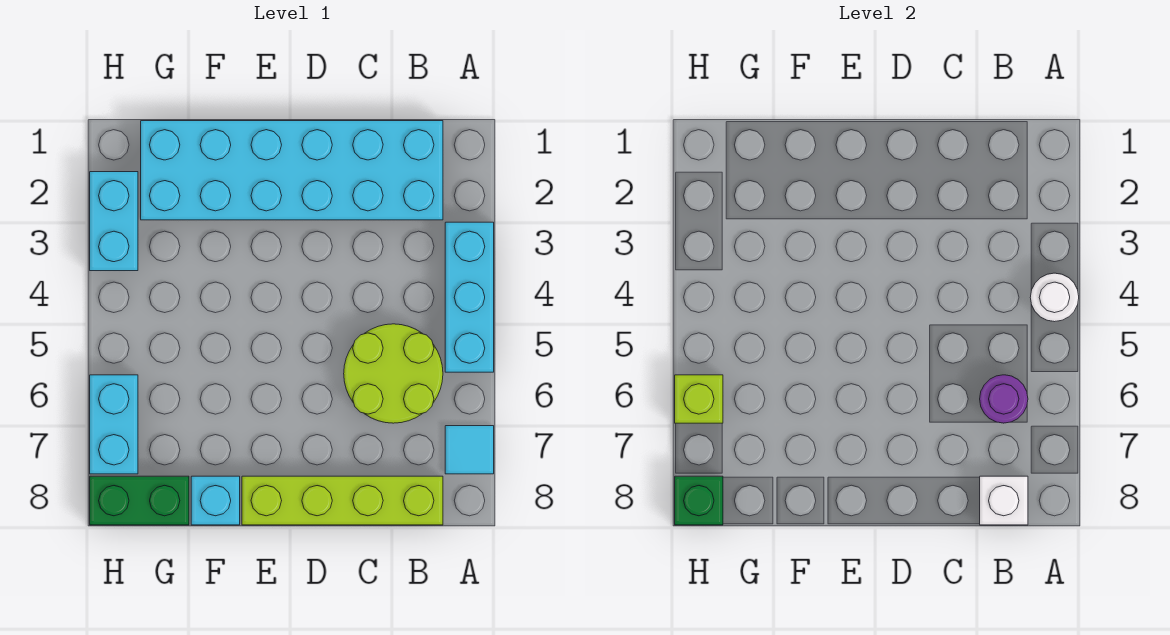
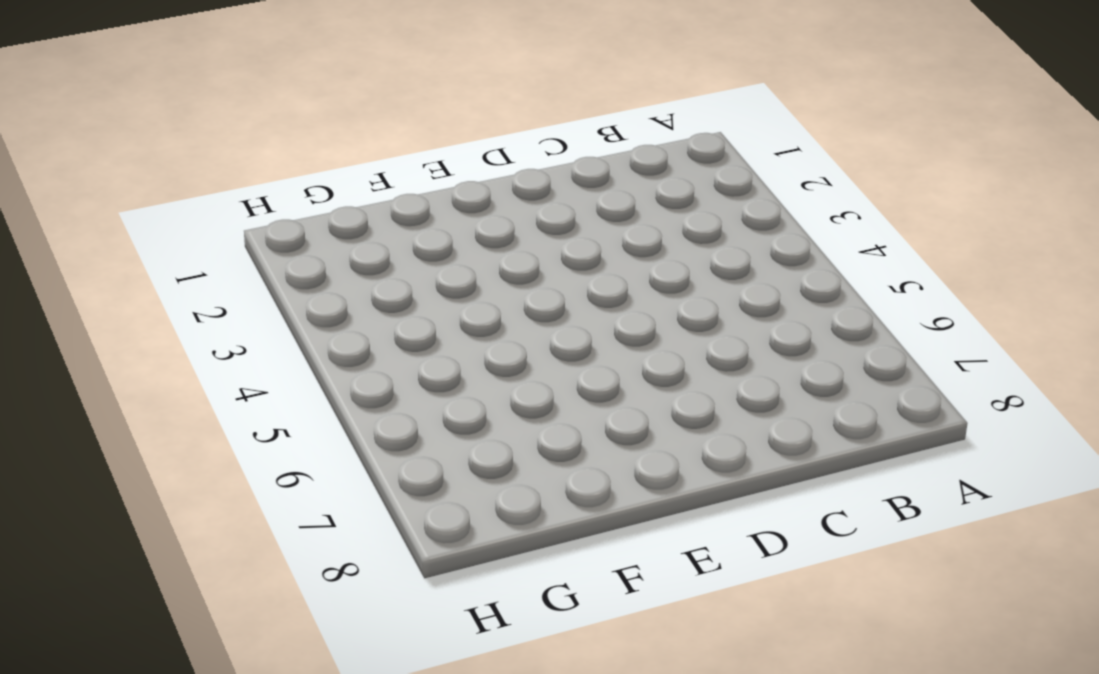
none -> cyan brick A3:A5 level 1
none -> cyan tile A7 level 1
none -> cyan brick B1:G2 level 1

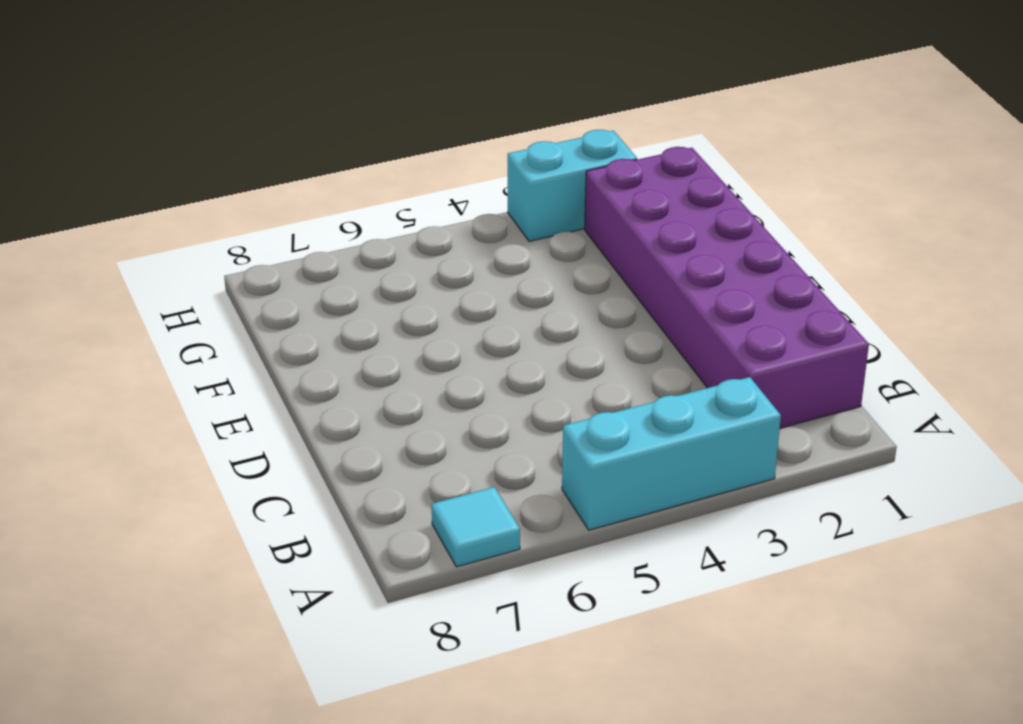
purple brick B1:G2 level 1 -> cyan brick B1:G2 level 1
none -> lime round brick B5:C6 level 1
none -> lime brick B8:E8 level 1
none -> cyan brick F8 level 1

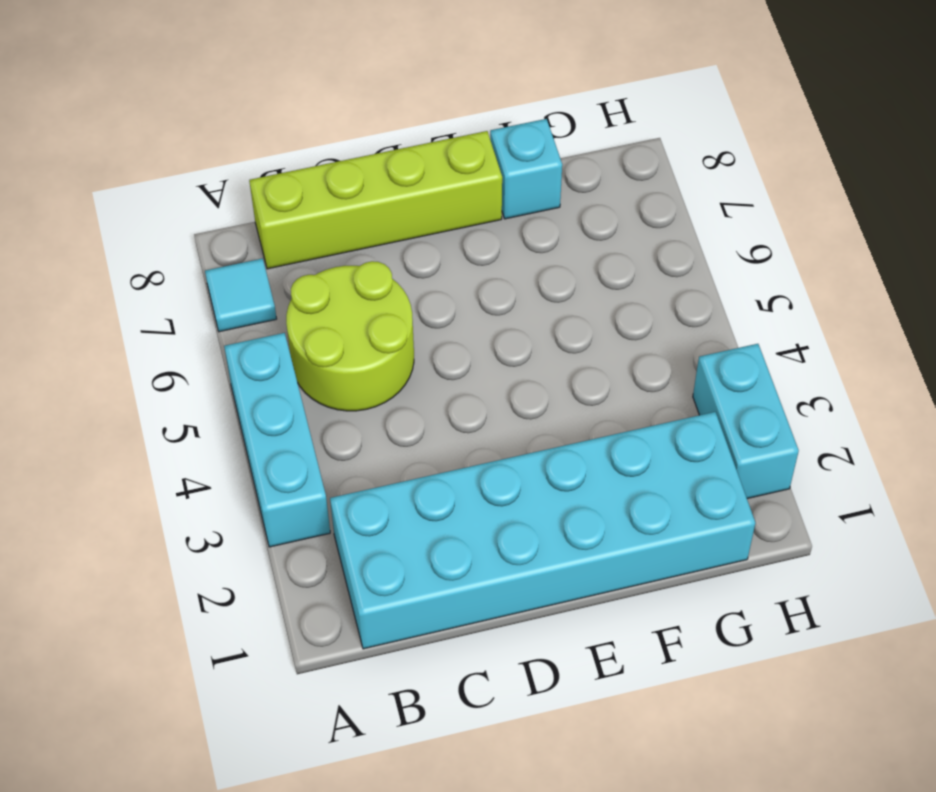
none -> green brick G8:H8 level 1
none -> cyan brick H6:H7 level 1
none -> white round brick A4 level 2

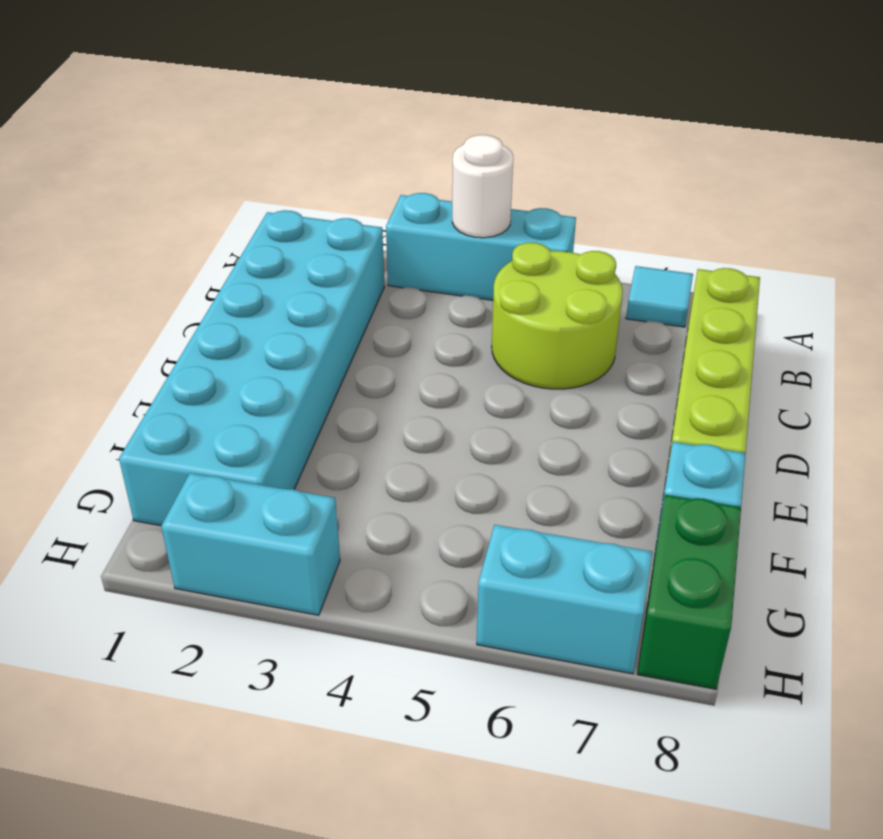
none -> purple round brick B6 level 2
none -> white brick B8 level 2
none -> lime brick H6 level 2

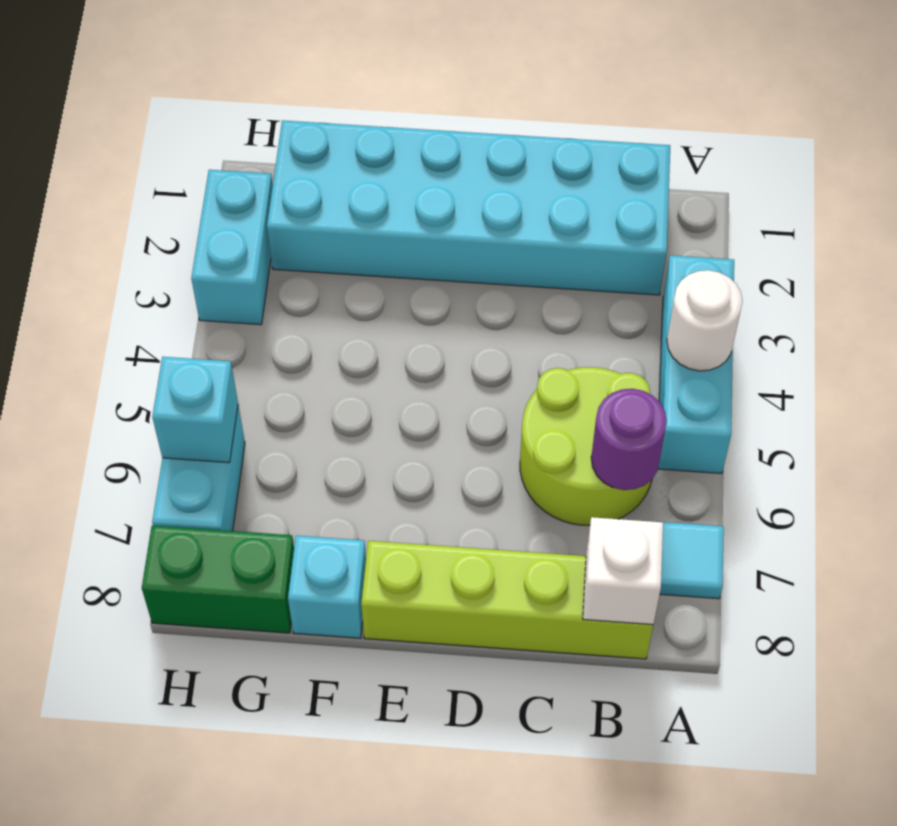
cyan brick H6 level 2 -> lime brick H6 level 2
none -> green brick H8 level 2

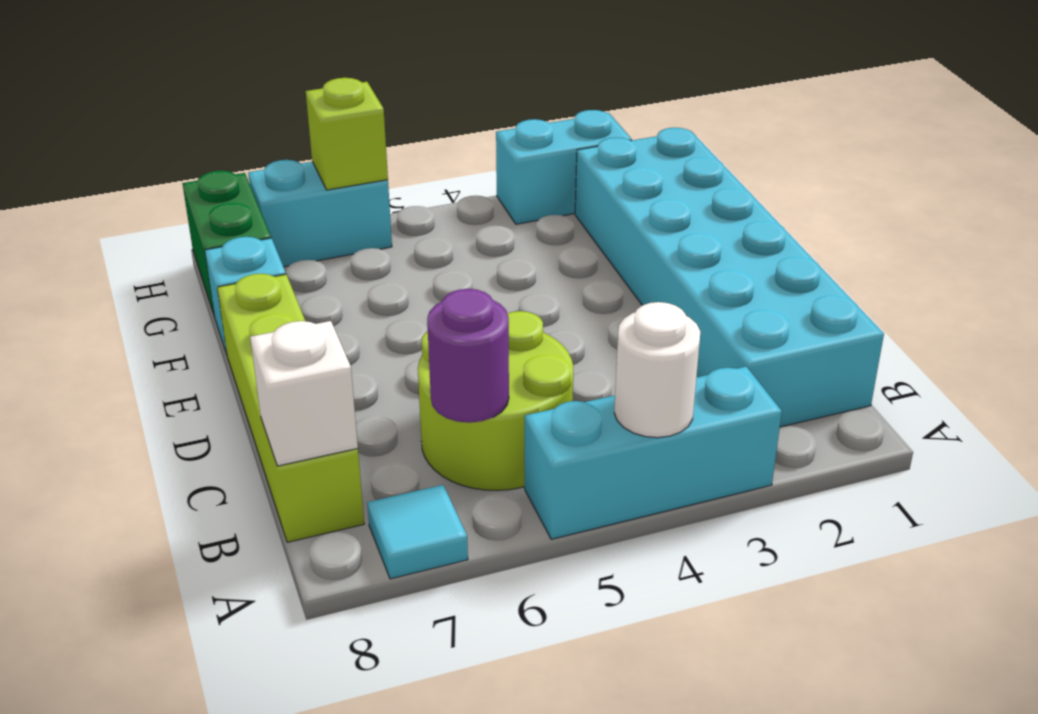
none -> green brick H8 level 2

